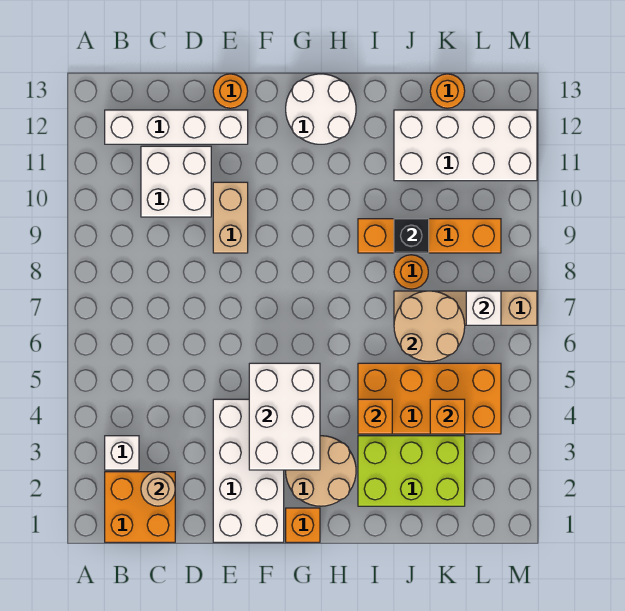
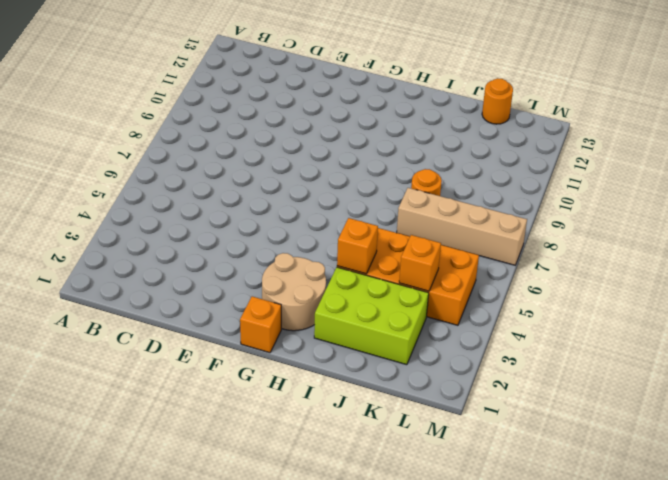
none -> orange brick B1:C2 level 1
none -> white brick B3 level 1
none -> white brick B12:E12 level 1

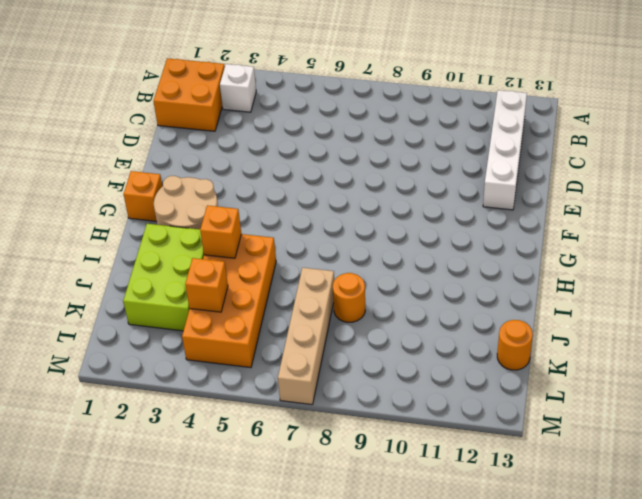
none -> white brick C10:D11 level 1
none -> white brick E1:F4 level 1
none -> tan brick E9:E10 level 1

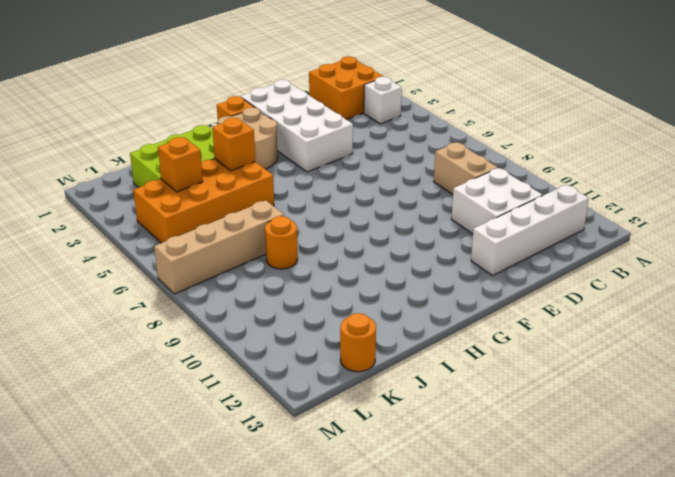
tan brick C8:C9 level 1 -> tan brick E9:E10 level 1
none -> orange round brick E13 level 1
none -> white round brick G12:H13 level 1
none -> orange brick I9:L9 level 1

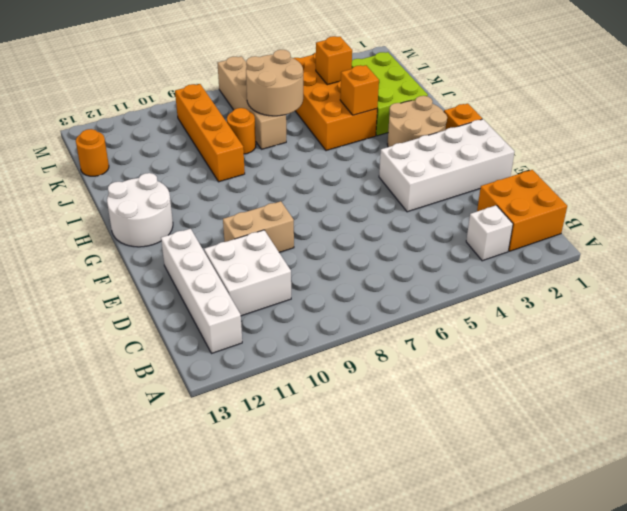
none -> orange round brick E13 level 1
none -> white brick J11:M12 level 1
none -> tan round brick C2 level 2

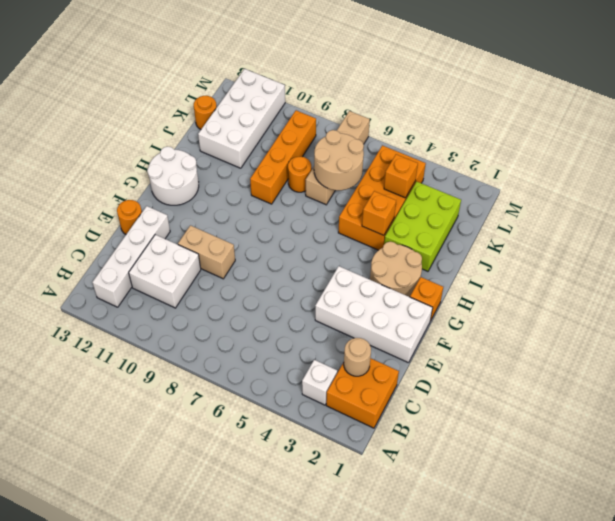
none -> white brick F3:G5 level 2
none -> black brick J9 level 2
none -> white brick L7 level 2

